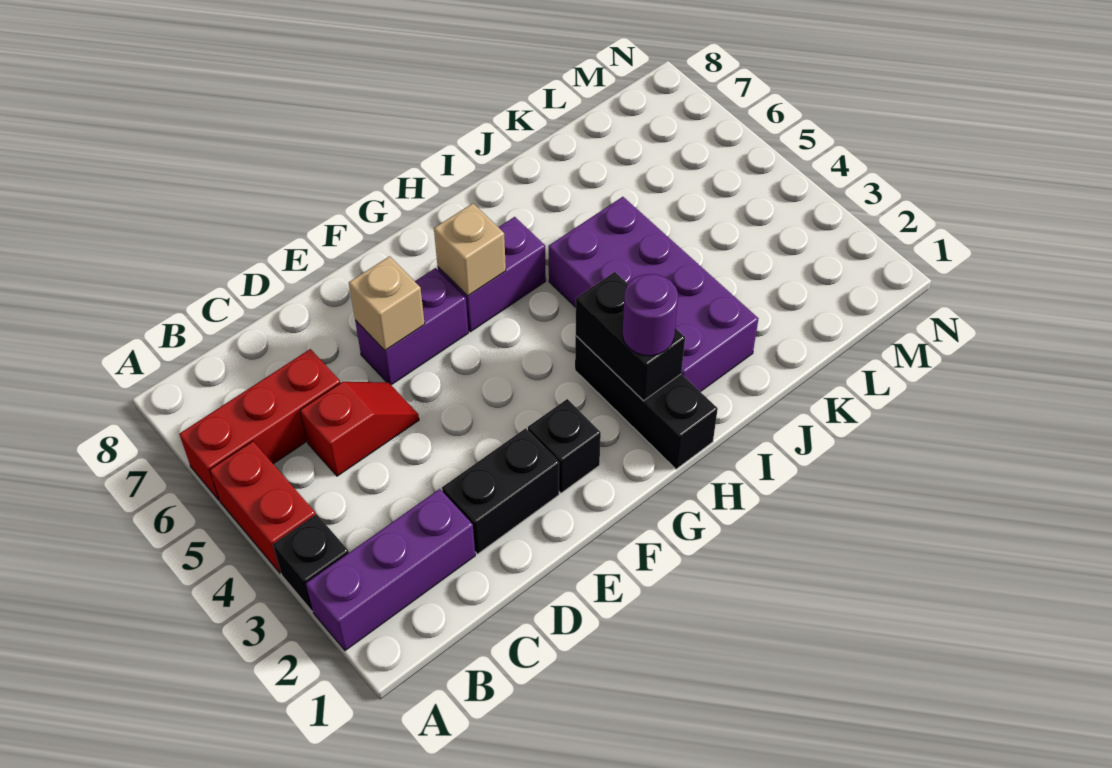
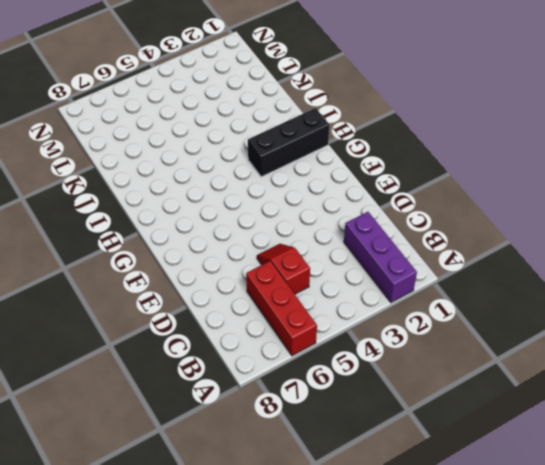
none -> black brick A3 level 1
none -> red brick A4:A5 level 1
none -> black brick D2:E2 level 1

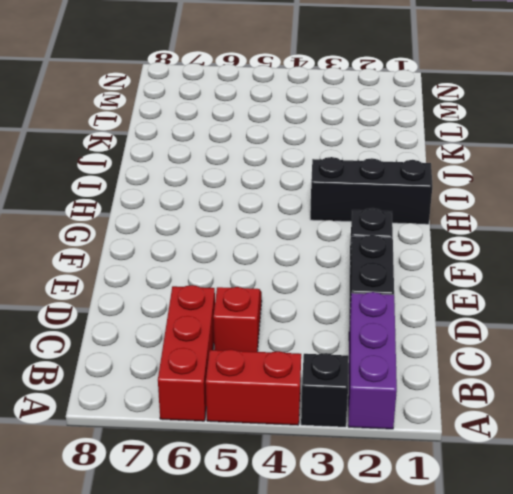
none -> purple brick E6:F6 level 1
none -> purple brick G6:H6 level 1
none -> purple brick I2:J5 level 1

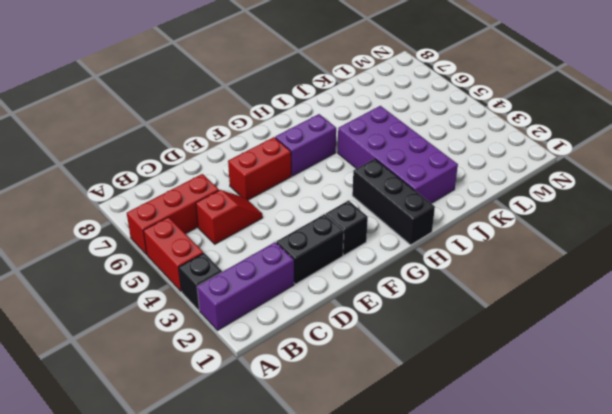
red brick E6:F6 level 1 -> purple brick E6:F6 level 1
none -> tan brick E6 level 2
none -> tan brick G6 level 2
none -> black brick H2:H3 level 2

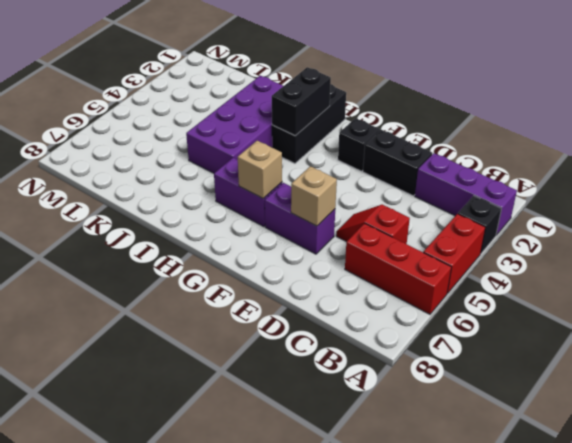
none -> purple round brick H2 level 3

